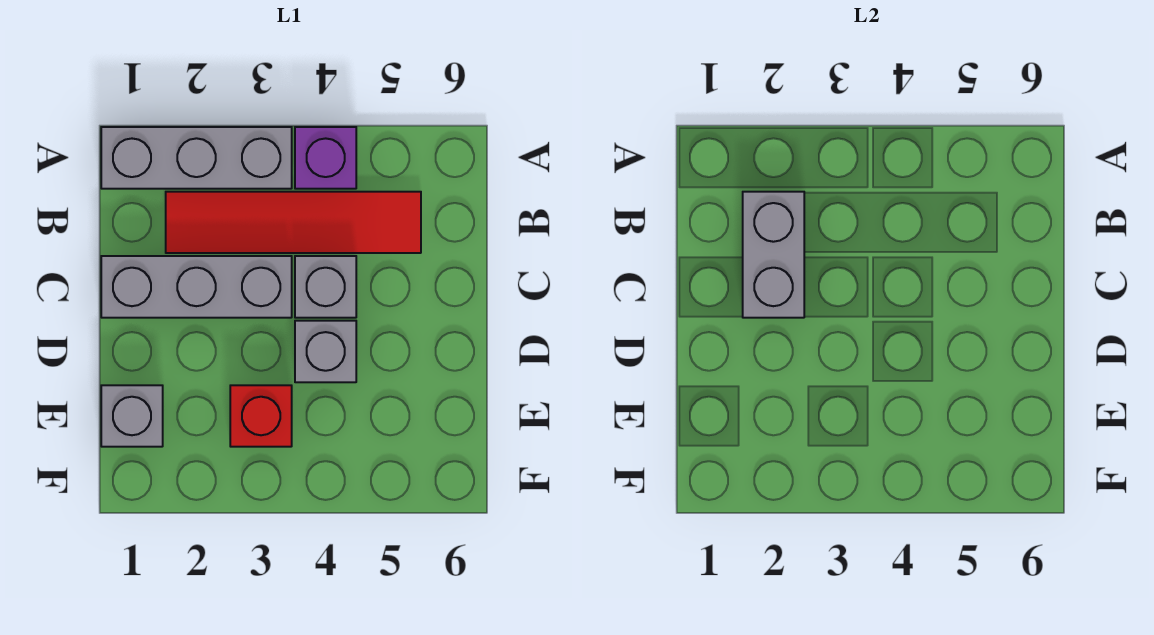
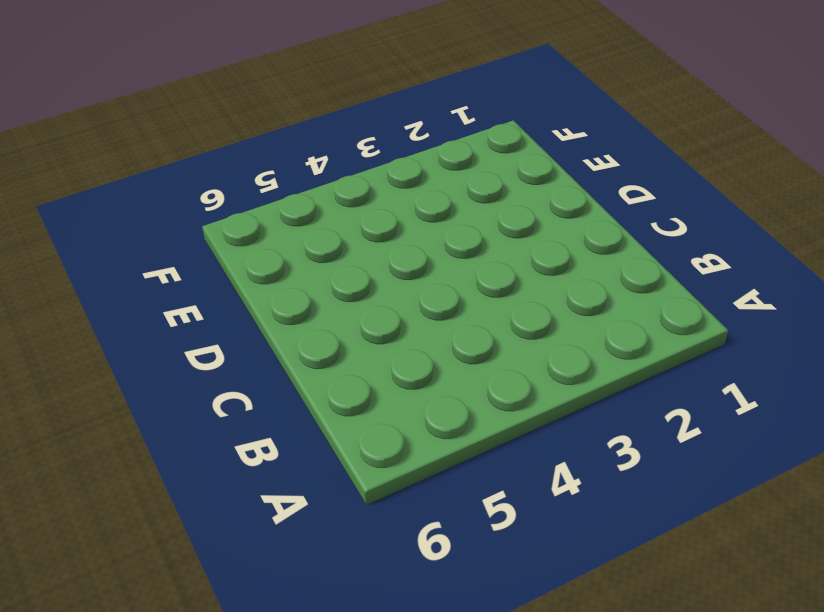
none -> grey brick A1:A3 level 1
none -> purple brick A4 level 1

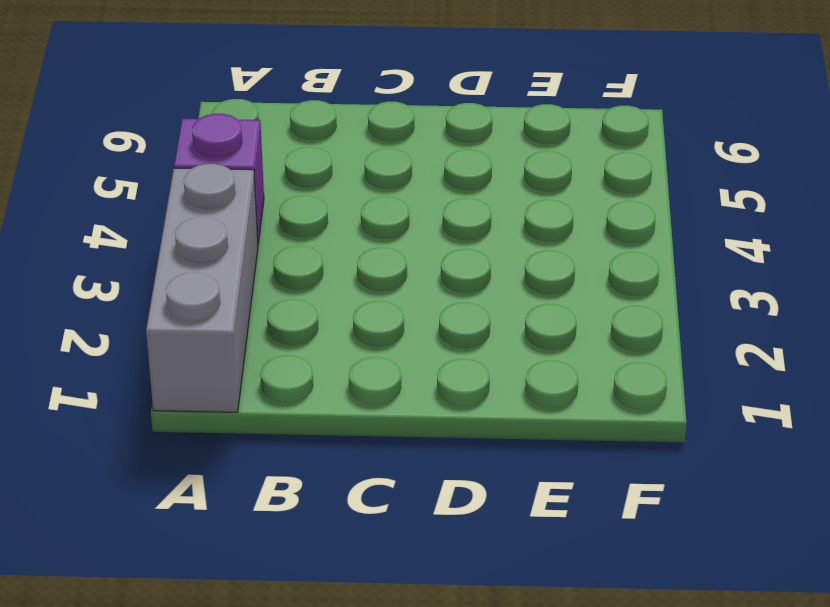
none -> red tile B2:B5 level 1
none -> grey brick C1:C3 level 1

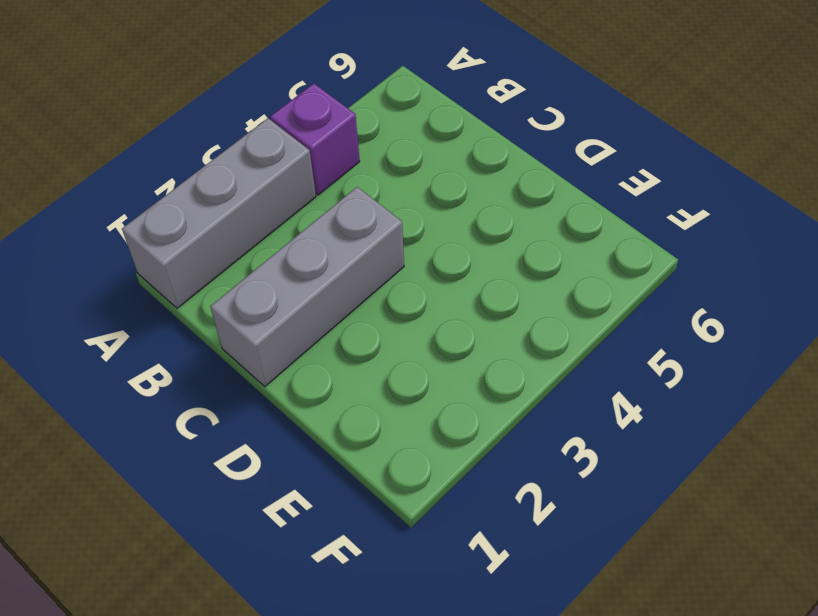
none -> red tile B2:B5 level 1
none -> grey brick C4 level 1

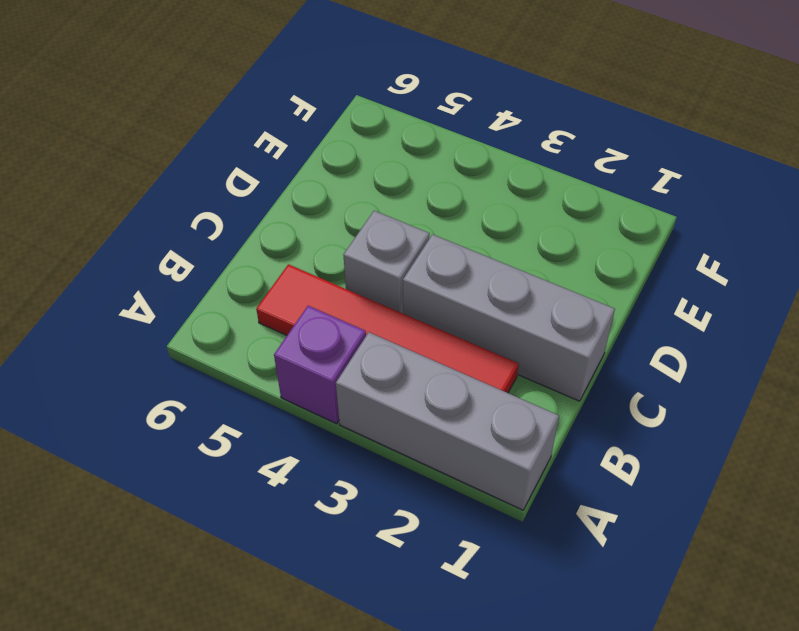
none -> grey brick D4 level 1
none -> grey brick E1 level 1

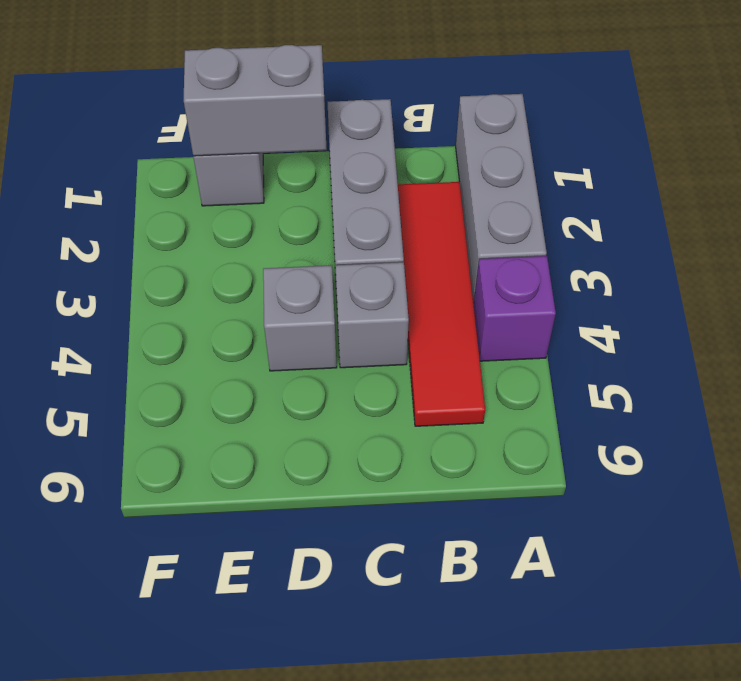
grey brick D1:E1 level 2 -> grey brick B2:C2 level 2
none -> red brick E3 level 1

